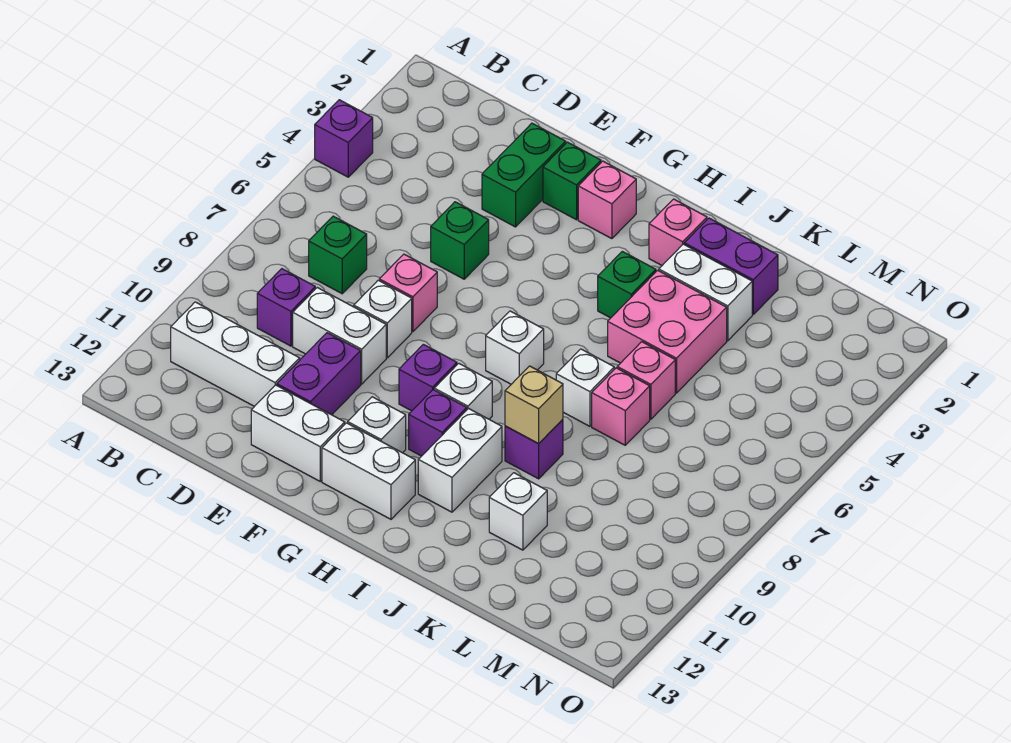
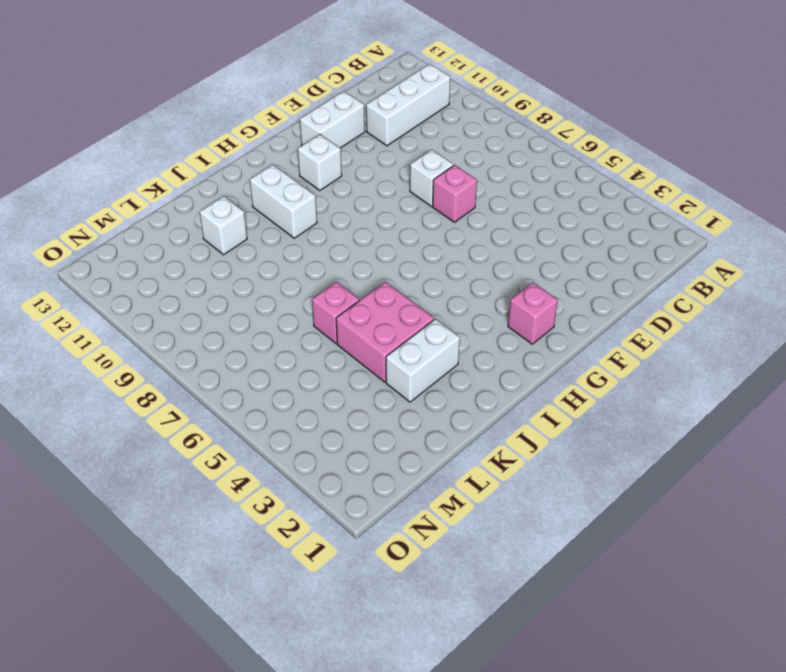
none -> purple brick A4 level 1
none -> green brick C7 level 1
none -> purple brick C9 level 1
none -> white brick D9:E9 level 1

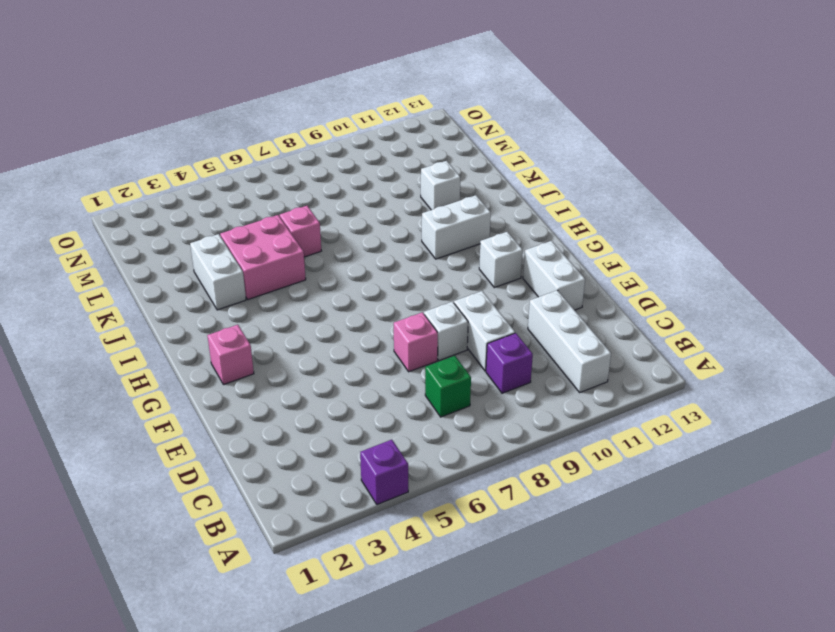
none -> green brick E2:E3 level 1
none -> green brick E5 level 1
none -> purple brick E10:E11 level 1
none -> green brick F2 level 1

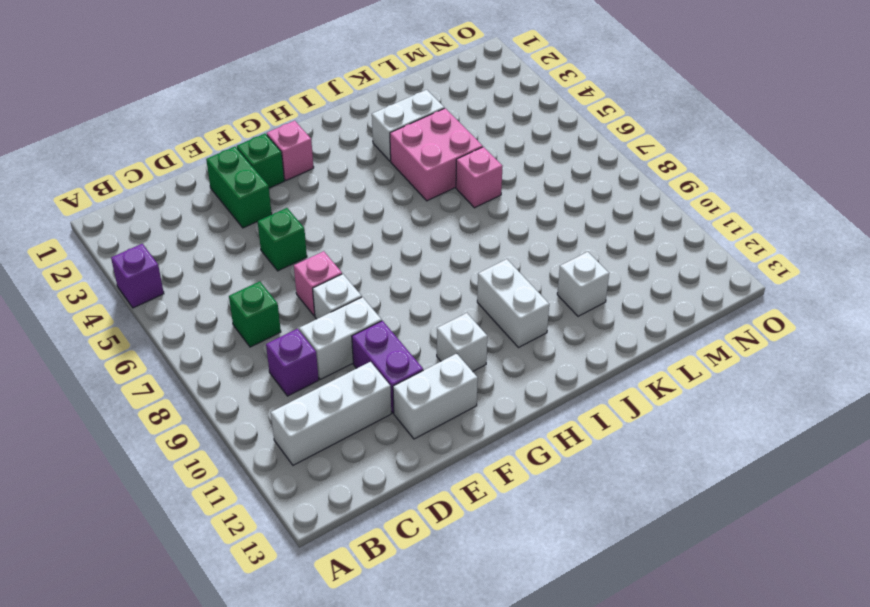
none -> purple brick G9 level 1
none -> white brick G12:H12 level 1
none -> white brick H7 level 1
none -> white brick H9 level 1

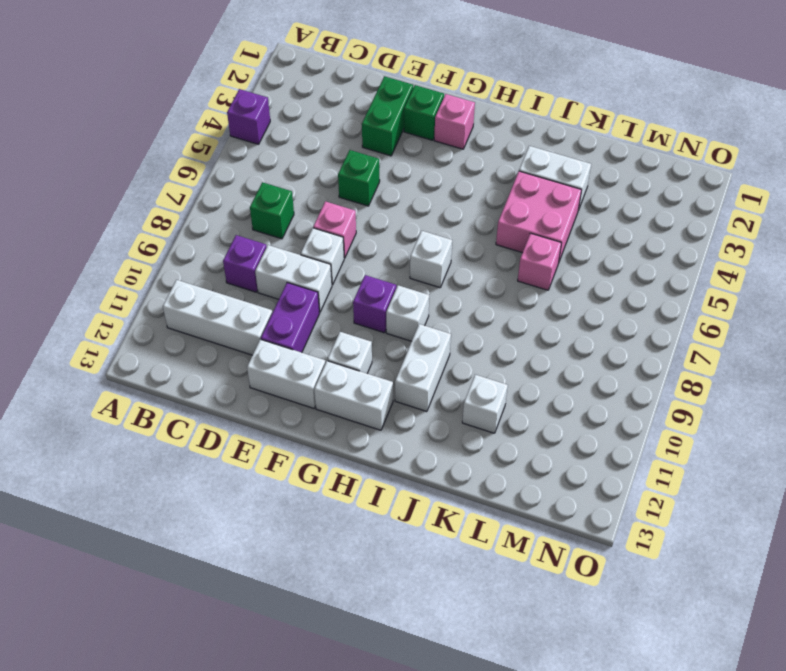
none -> purple brick H10 level 1
none -> pink brick I2 level 1
none -> green brick I4 level 1
none -> purple brick J2:K2 level 1

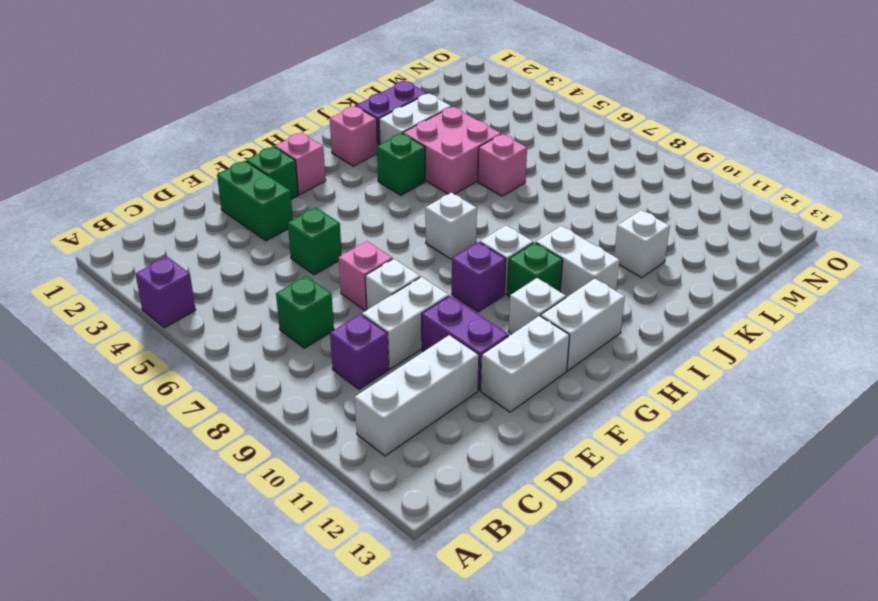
green brick H10 level 1 -> purple brick H10 level 1
none -> white brick J7 level 1
none -> purple brick J9 level 1
none -> pink brick K7 level 1
none -> tan brick J9 level 2

